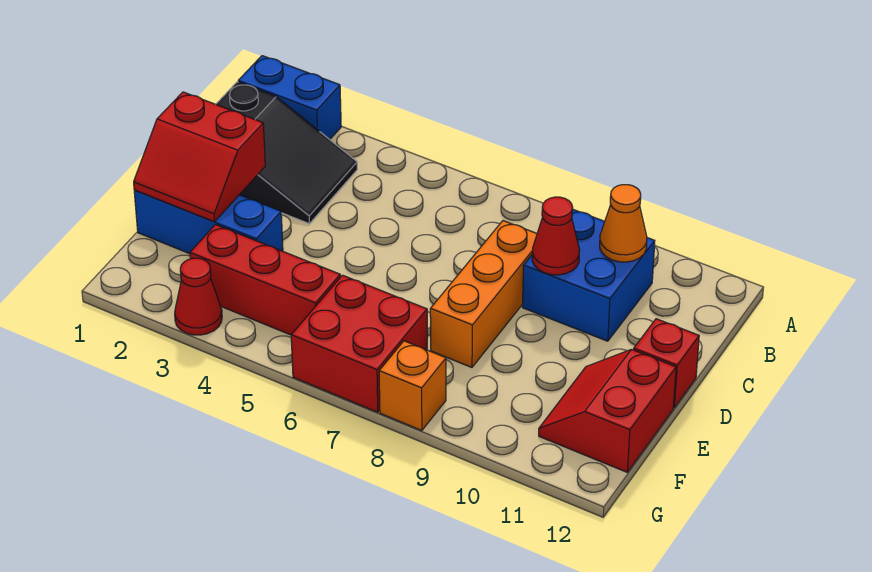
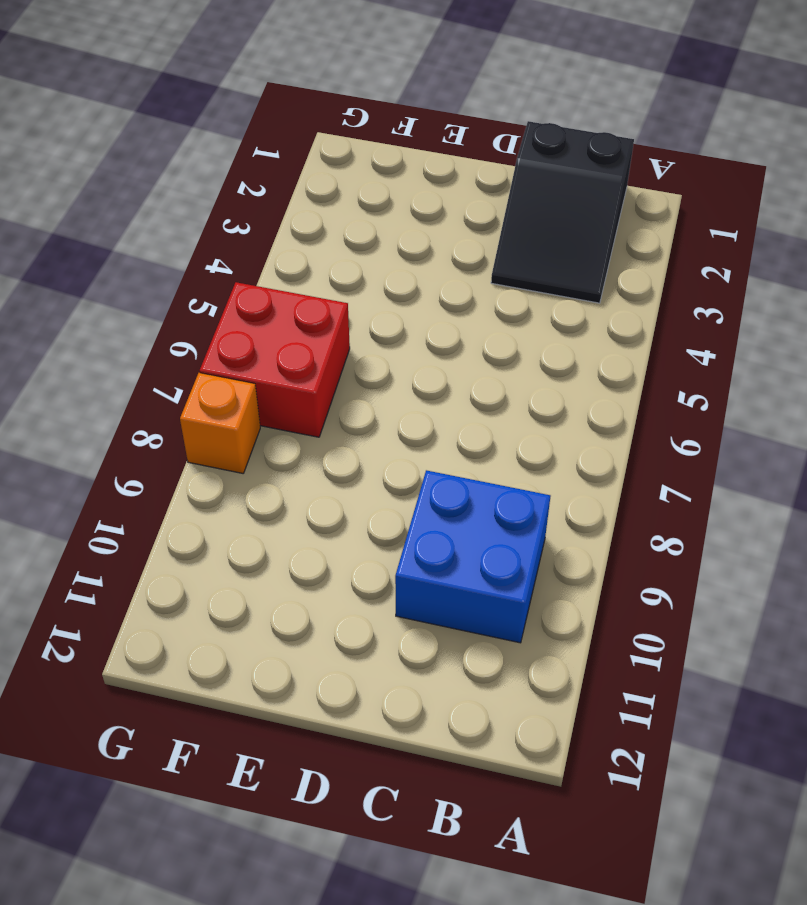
none -> blue brick A1:A2 level 1
none -> orange brick C8:E8 level 1
none -> red brick D12 level 1

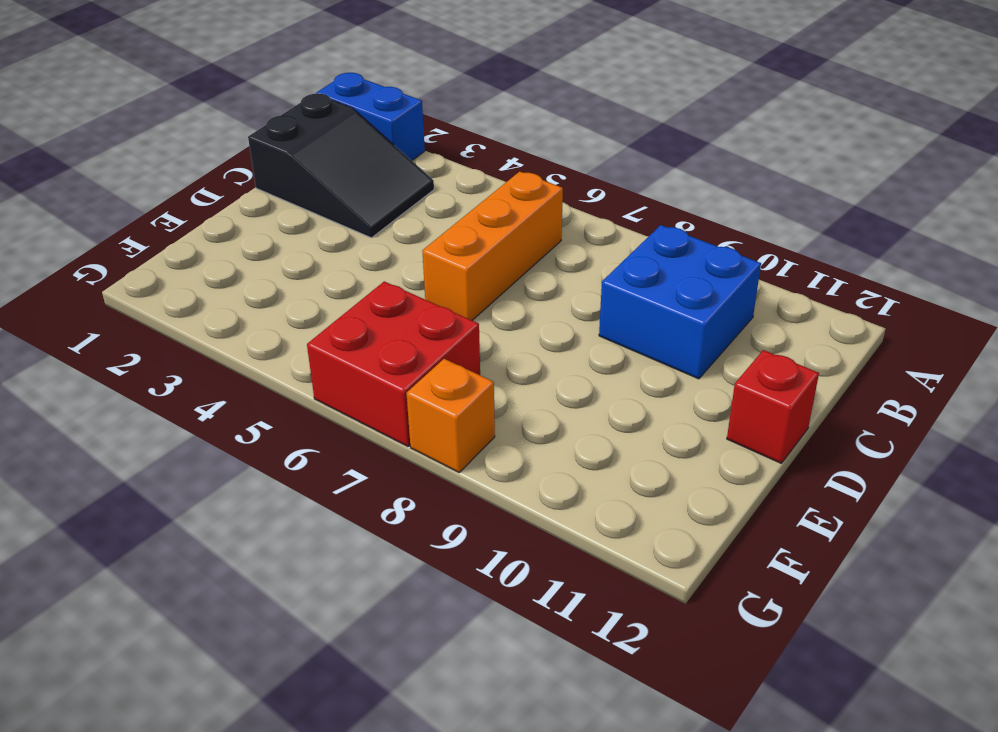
orange brick B6:D6 level 1 -> orange brick C8:E8 level 1
none -> blue brick E1:E3 level 1
none -> red slope E11:F12 level 1 top 12
none -> red brick F3:F5 level 1

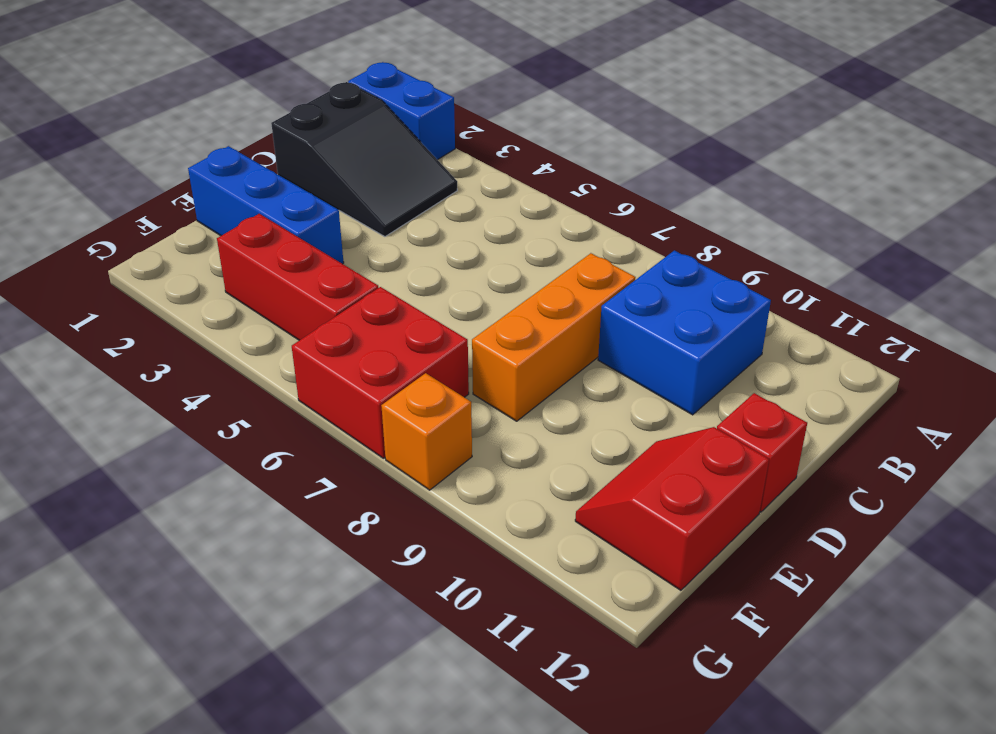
none -> red cone G3 level 1
none -> orange cone B10 level 2
none -> red cone C9 level 2

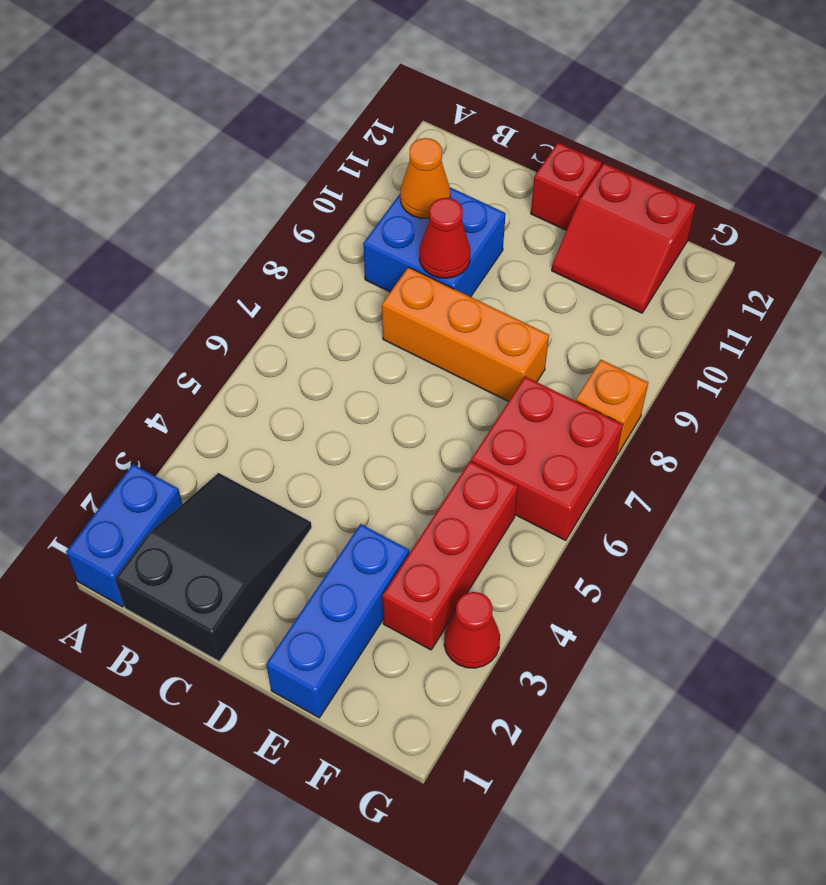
none -> red slope D1:E2 level 2 top D

